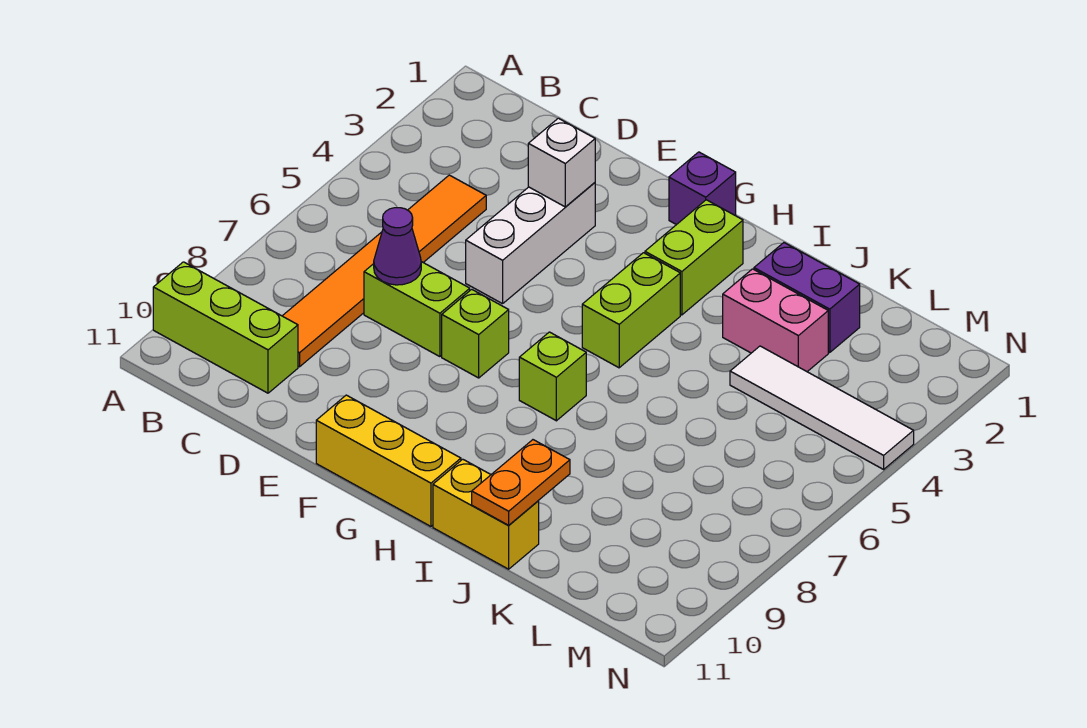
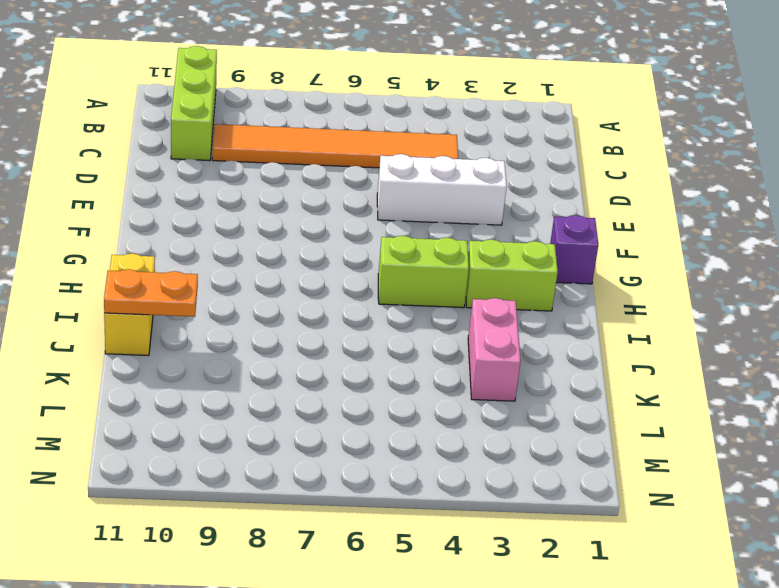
none -> lime brick D7:E7 level 1
none -> lime brick F7 level 1
none -> yellow brick F11:H11 level 1

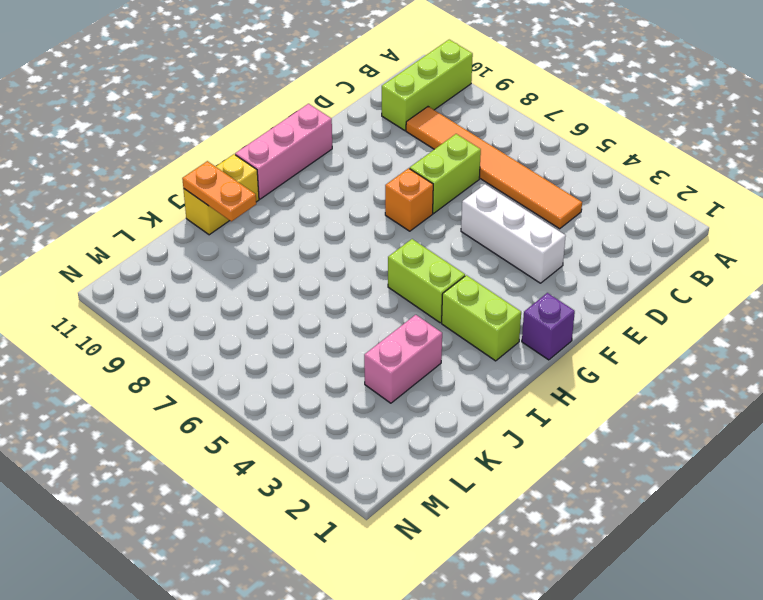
orange brick F7 level 1 -> lime brick F7 level 1
pink brick F11:H11 level 1 -> yellow brick F11:H11 level 1
none -> lime brick H7 level 1
none -> purple brick J2:K2 level 1
none -> white tile K4:N4 level 1

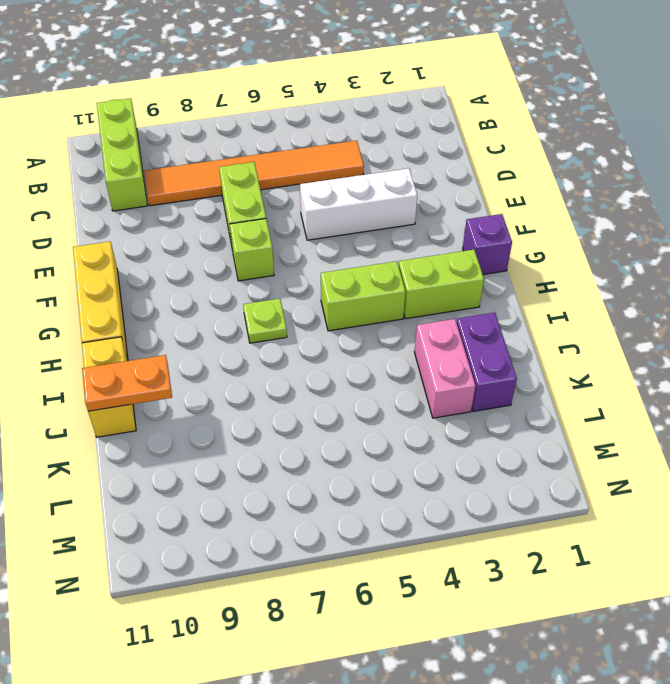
lime plate H7 level 1 -> lime brick H7 level 1
none -> white tile K4:N4 level 1
none -> purple cone D7 level 2
none -> white brick E3 level 2

